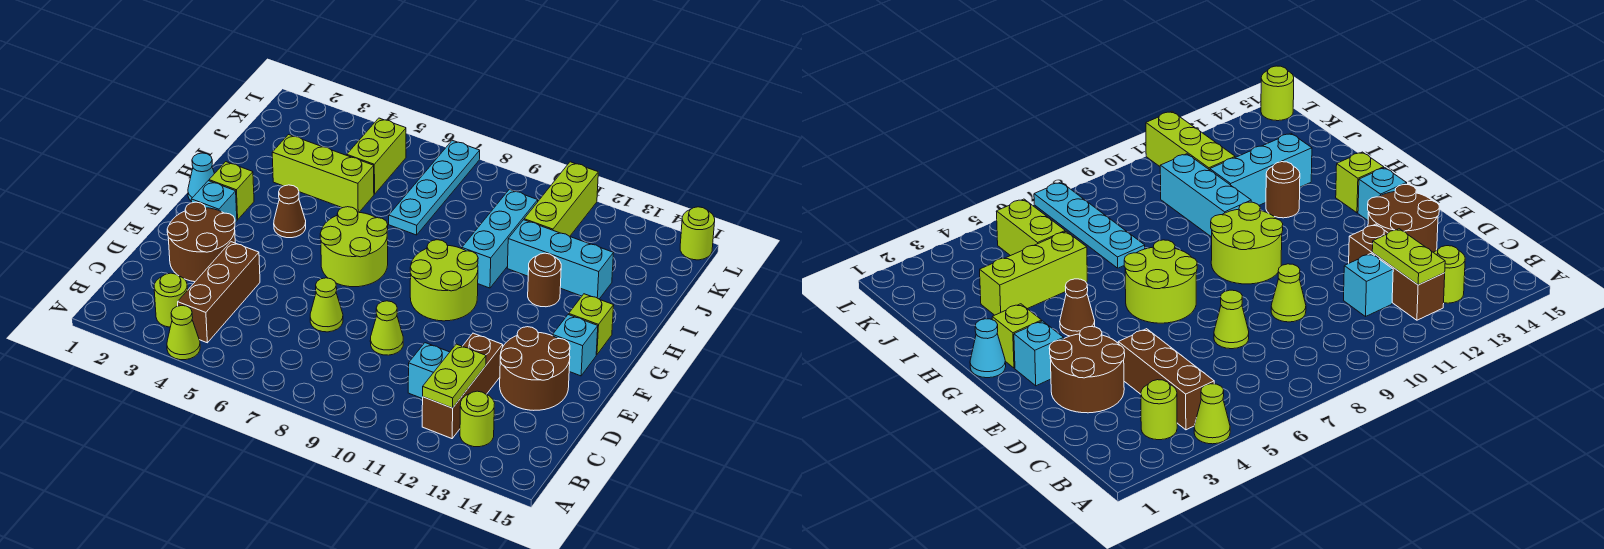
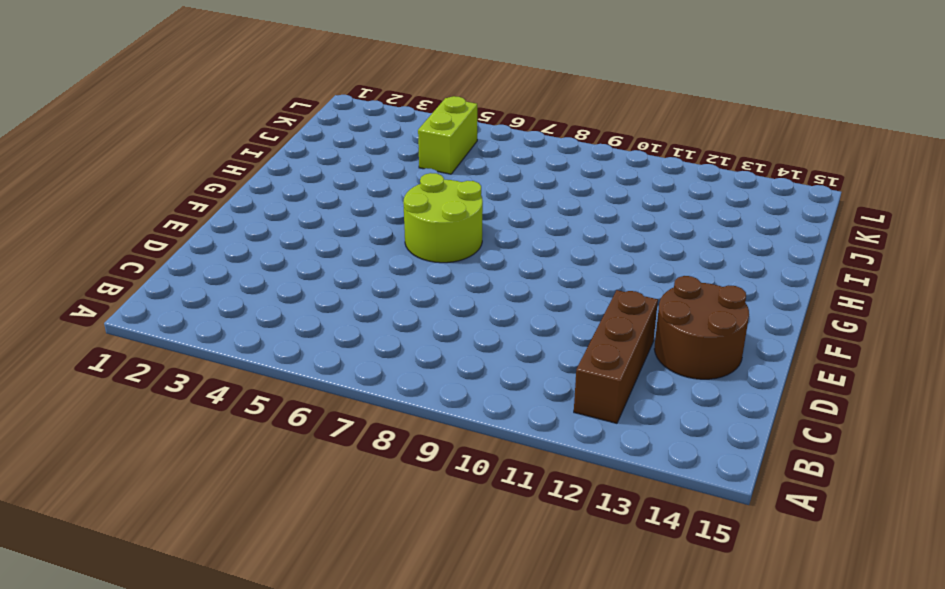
none -> lime cone A4 level 1
none -> lime round brick B3 level 1
none -> brown brick B4:D4 level 1

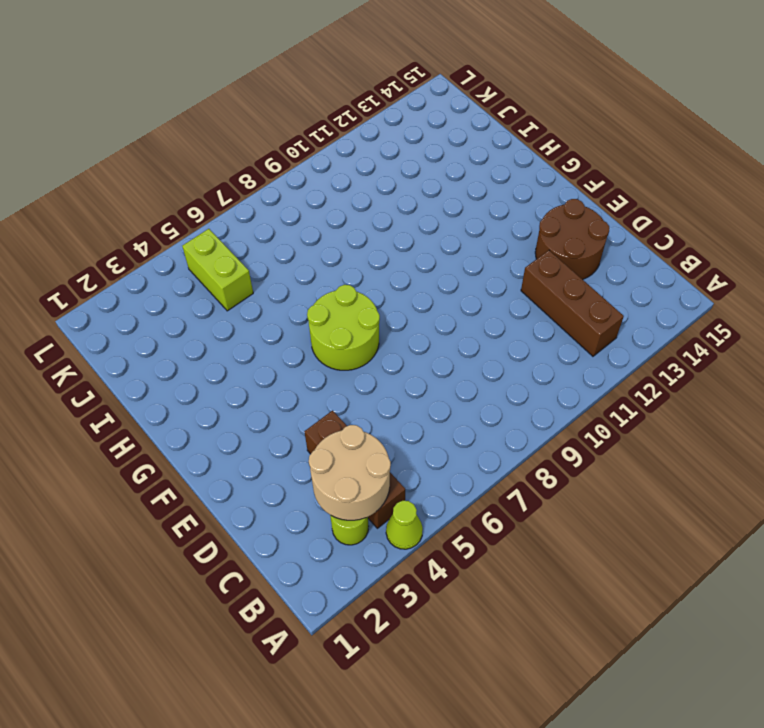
tan round brick B3:C4 level 2 -> none
none -> lime round brick B13 level 1
none -> cyan brick C11 level 1
none -> brown round brick D2:E3 level 1

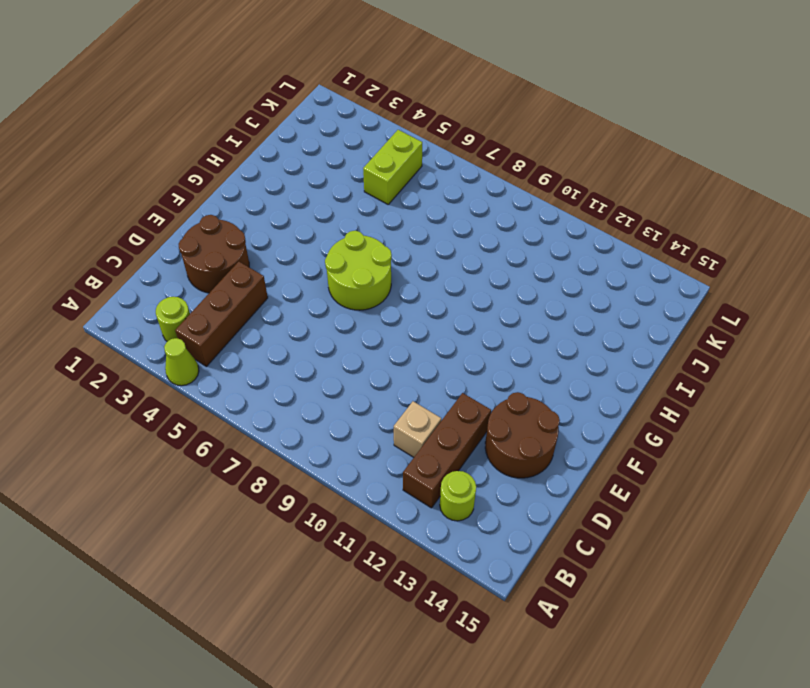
tan brick C11 level 1 -> cyan brick C11 level 1
none -> lime cone D7 level 1
none -> lime cone D9 level 1
none -> cyan brick F2 level 1

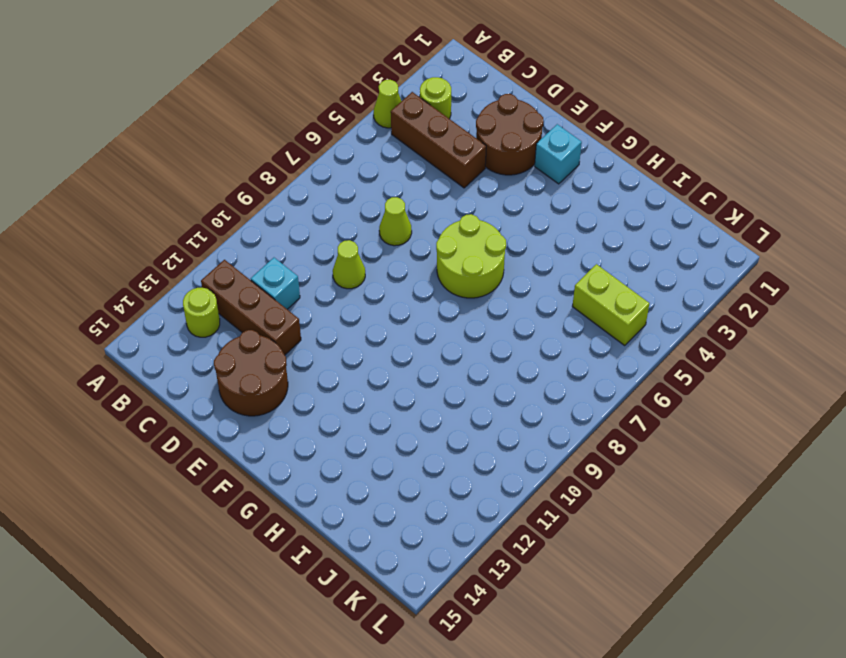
none -> lime round brick F9:G10 level 1
none -> cyan brick F14 level 1
none -> cyan cone G1 level 1

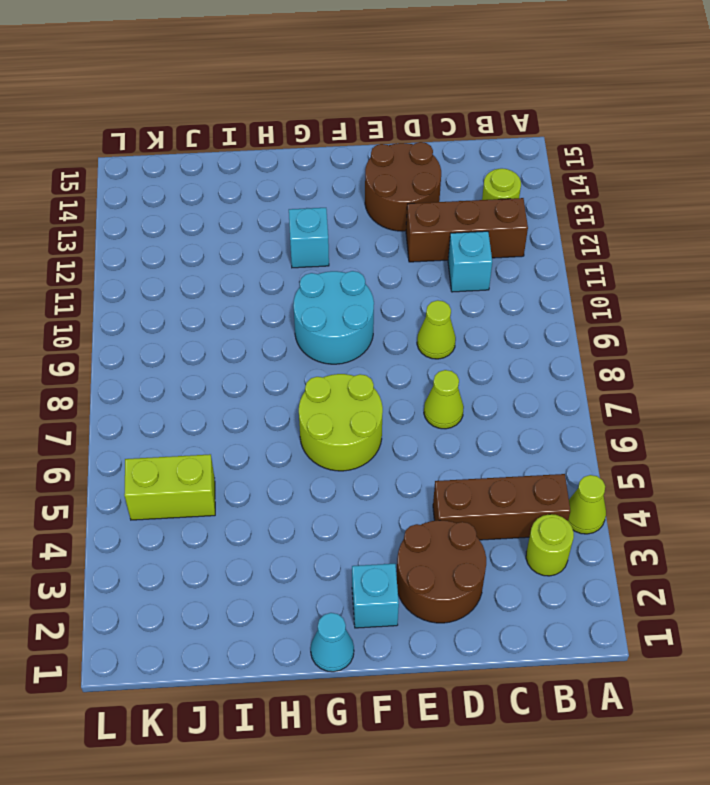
cyan round brick F9:G10 level 1 -> lime round brick F9:G10 level 1
cyan brick G12 level 1 -> cyan brick F14 level 1
none -> lime brick G2 level 1
none -> brown cone G4 level 1
none -> lime brick G14 level 1

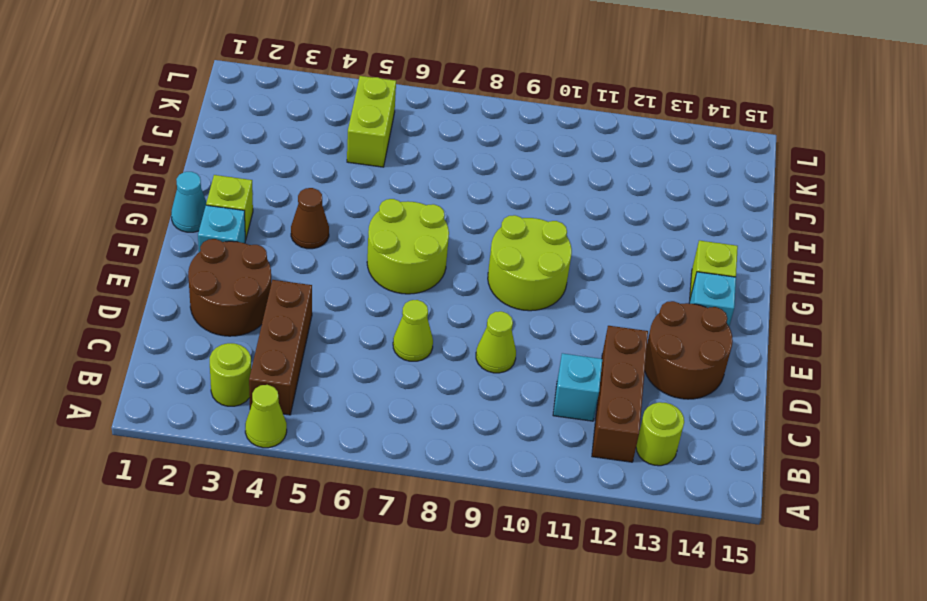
none -> cyan brick H10:J10 level 1
none -> brown round brick H12 level 1
none -> lime brick I3:I5 level 1

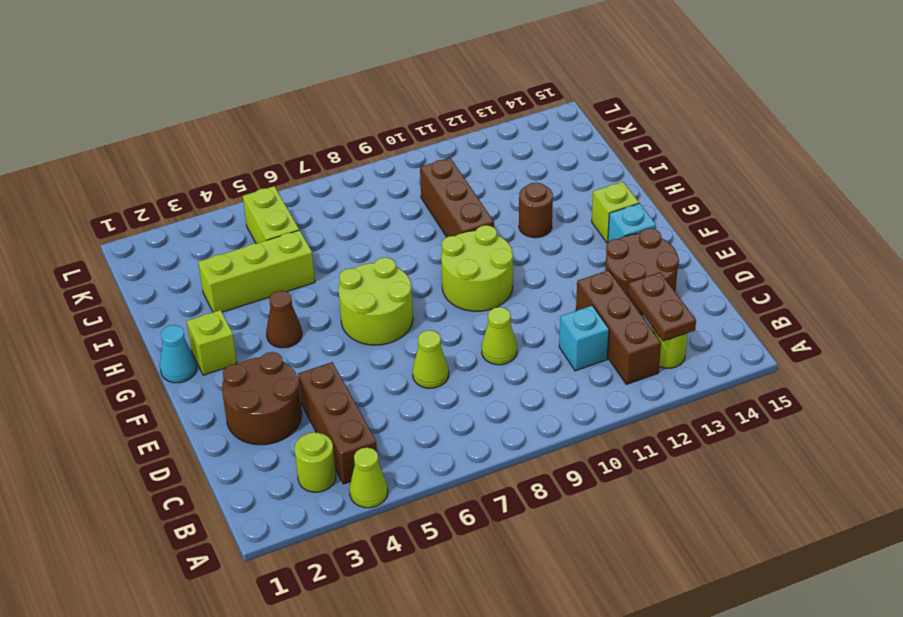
brown plate B13:C13 level 2 -> none
brown brick H10:J10 level 1 -> cyan brick H10:J10 level 1
none -> cyan brick F2 level 1
none -> cyan plate I7:L7 level 1
none -> cyan brick I11:I13 level 1

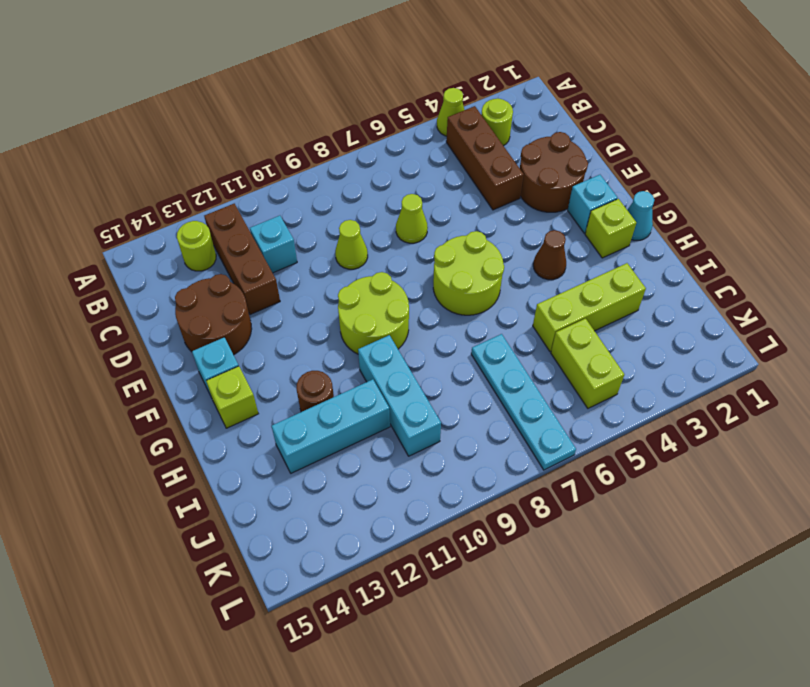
none -> lime brick J11:L11 level 1
none -> lime round brick L15 level 1
none -> lime plate B12:C12 level 2

